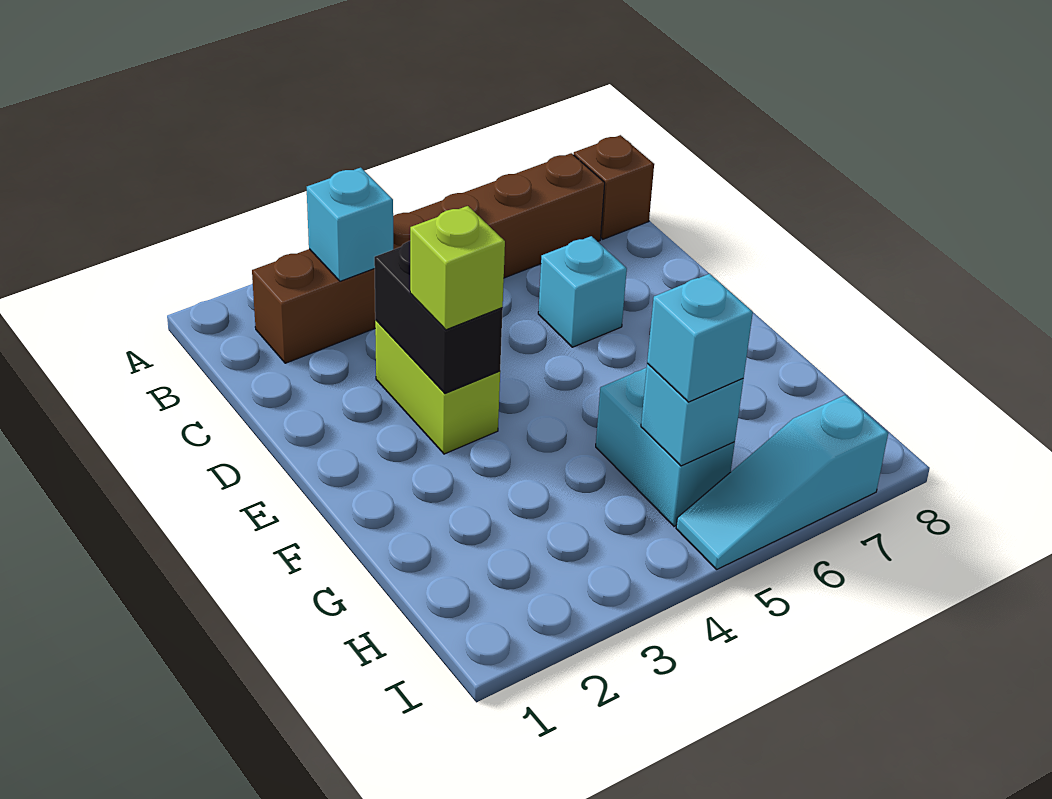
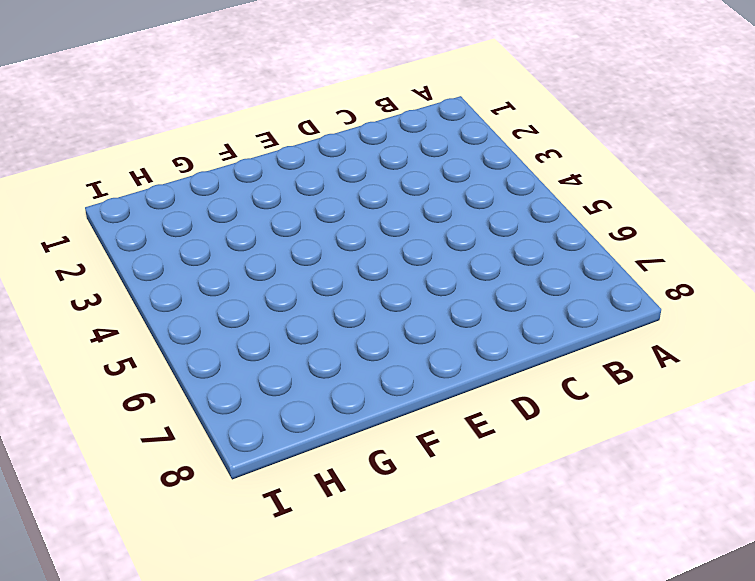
none -> brown brick B2:B7 level 1
none -> brown brick B8 level 1

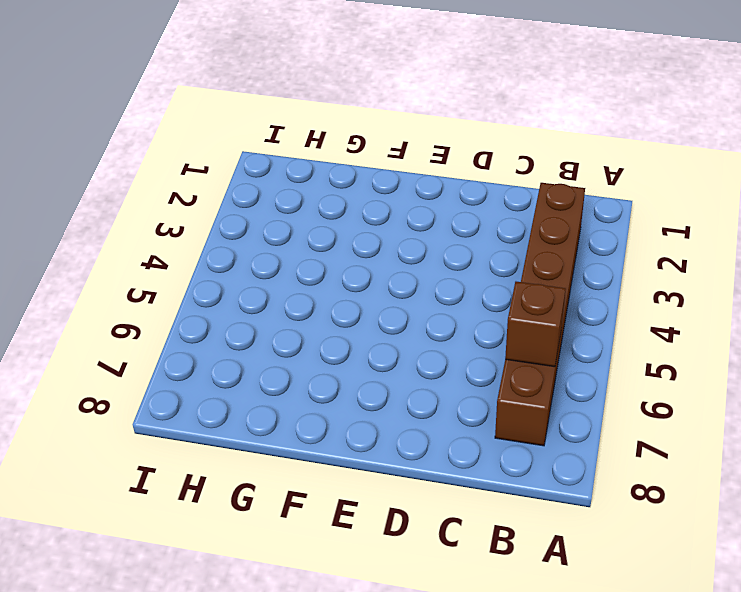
brown brick B6 level 2 -> brown brick B8 level 1
none -> lime brick D3:E3 level 1
none -> cyan brick D6 level 1

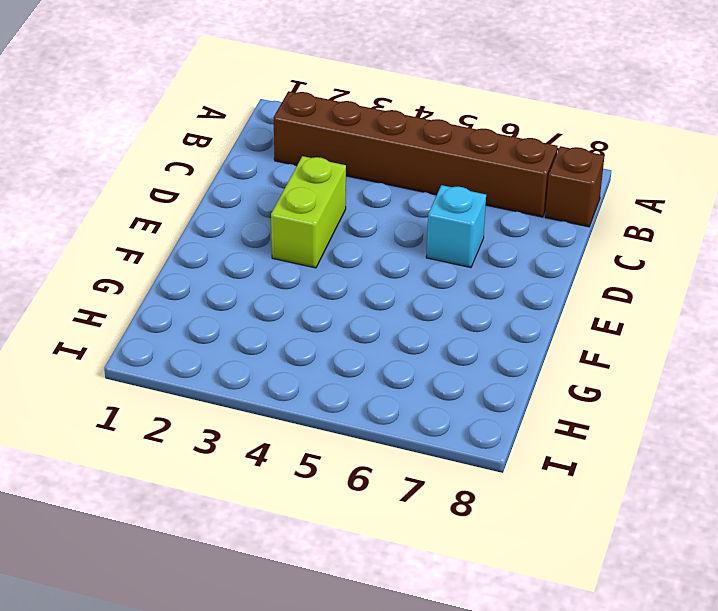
none -> cyan brick G5:H5 level 1
none -> cyan slope I5:I7 level 1 top 7

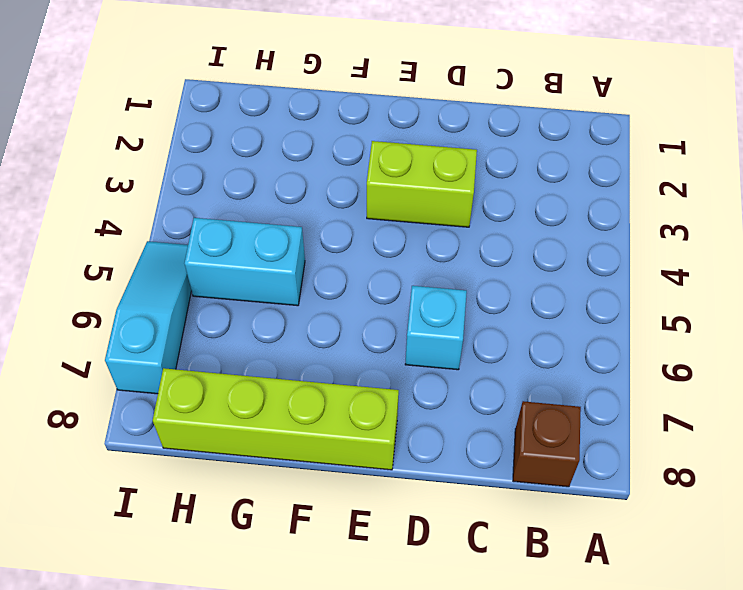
lime brick E8:H8 level 1 -> none
none -> brown brick B2:B7 level 1
none -> cyan brick B3 level 2

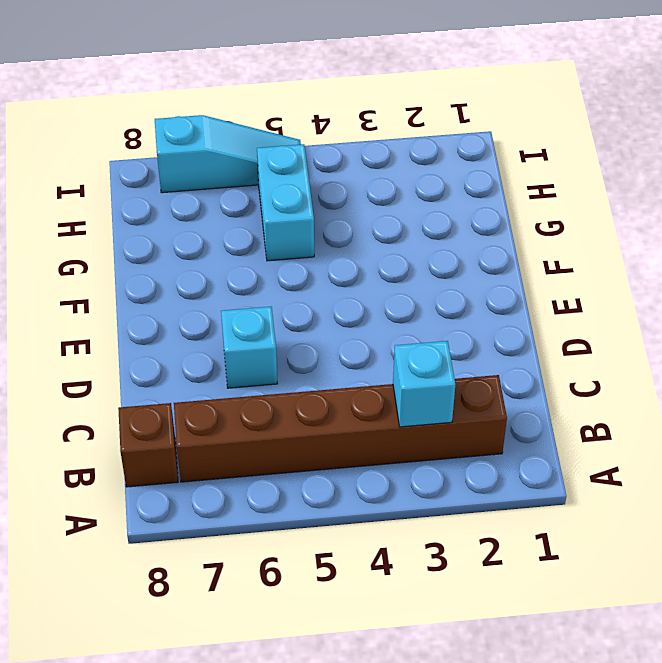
none -> lime brick D3:E3 level 1
none -> black brick D3:E3 level 2

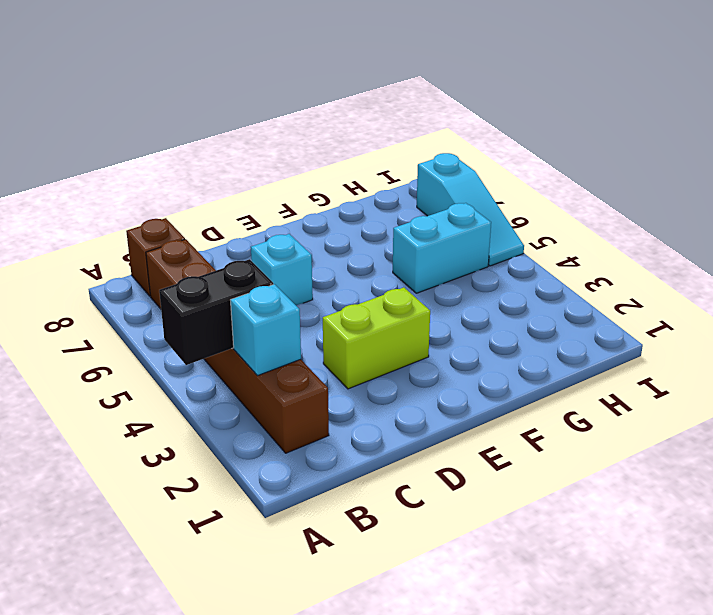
black brick A4:B4 level 2 -> black brick D3:E3 level 2
none -> cyan brick H5 level 2
none -> lime brick E3 level 3

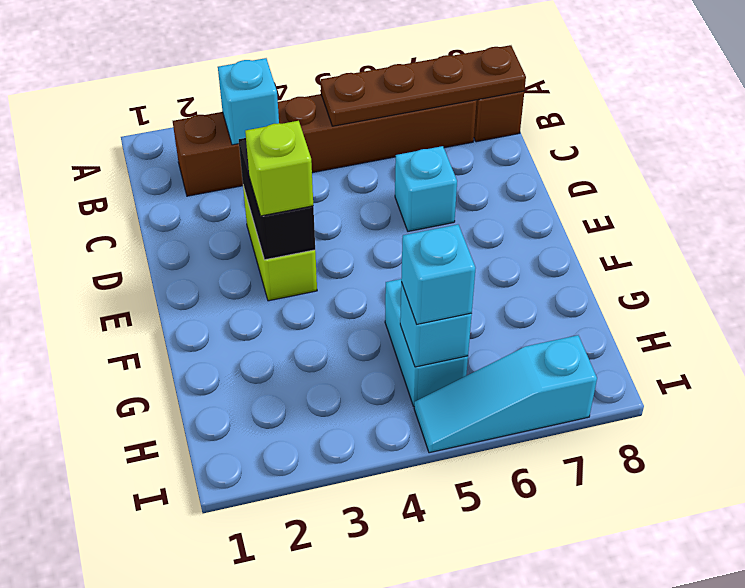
brown plate B5:B8 level 2 -> none

